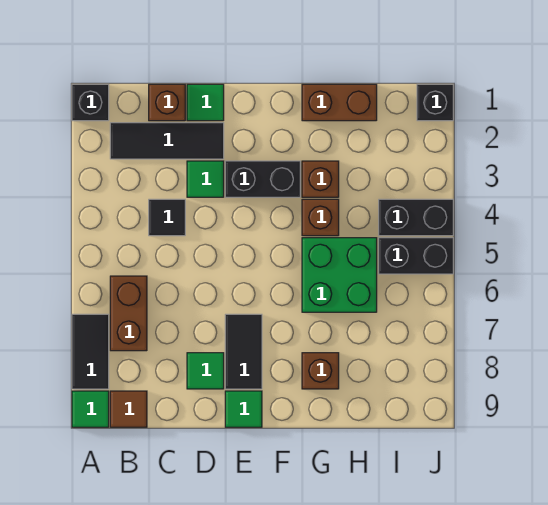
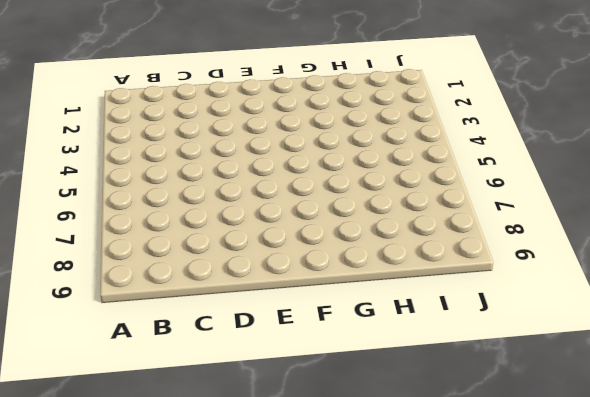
none -> black brick A1 level 1
none -> black tile A7:A8 level 1
none -> green tile A9 level 1

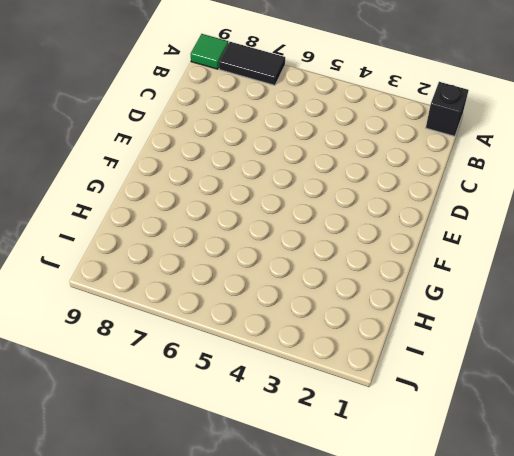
none -> black tile B2:D2 level 1
none -> brown brick B6:B7 level 1
none -> brown tile B9 level 1

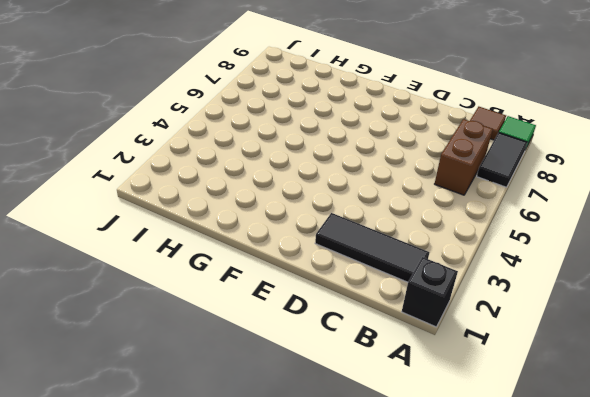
none -> brown brick C1 level 1
none -> black tile C4 level 1
none -> green tile D1 level 1

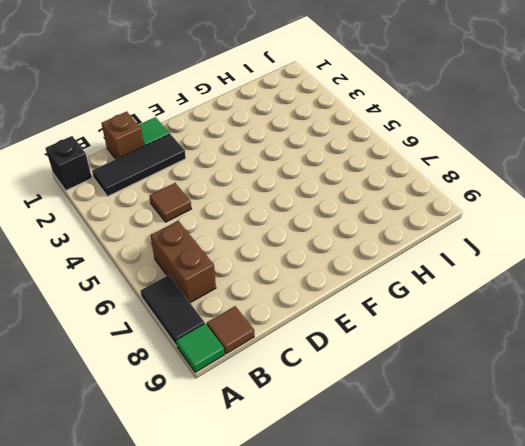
brown tile C4 level 1 -> black tile C4 level 1
none -> green tile D3 level 1
none -> green tile D8 level 1
none -> black brick E3:F3 level 1

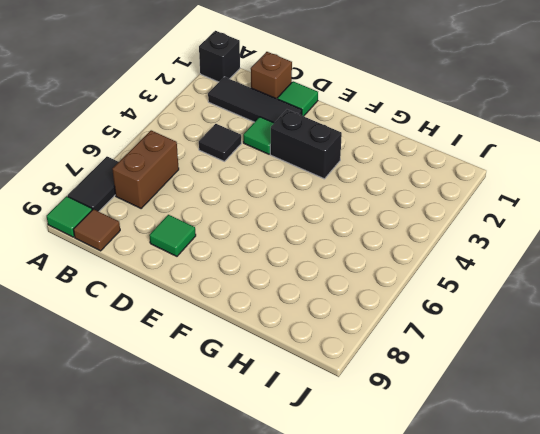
none -> black tile E7:E8 level 1
none -> green tile E9 level 1
none -> brown brick G1:H1 level 1

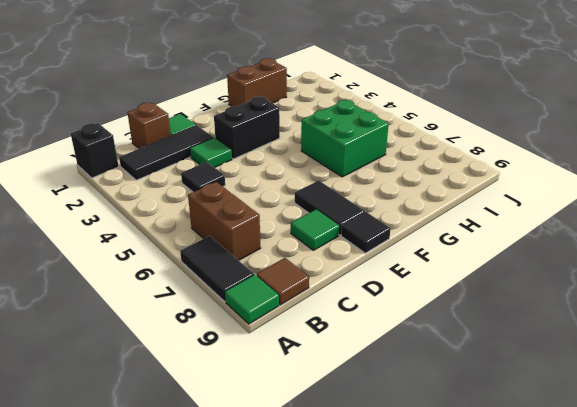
black tile E9 level 1 -> green tile E9 level 1
none -> brown brick G3 level 1
none -> brown brick G4 level 1
none -> brown brick G8 level 1

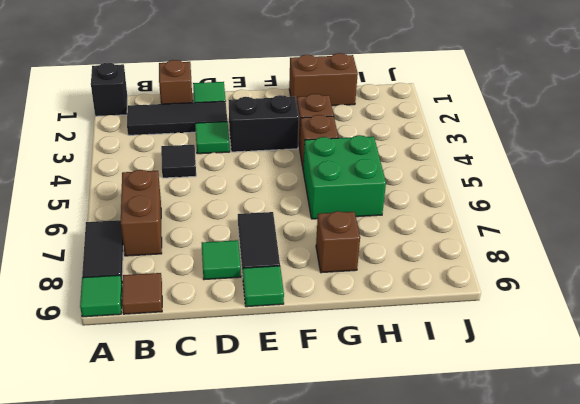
none -> black brick I4:J4 level 1
none -> black brick I5:J5 level 1
none -> black brick J1 level 1

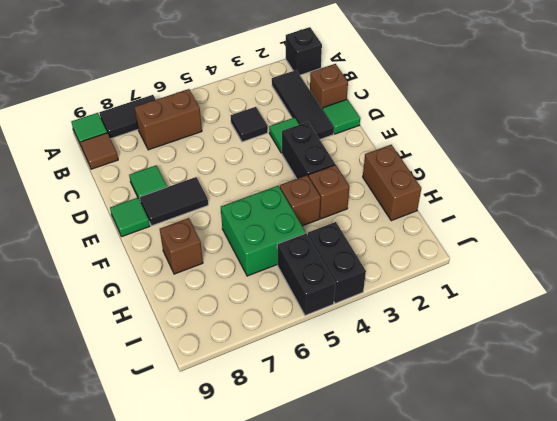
none -> black brick J1 level 1

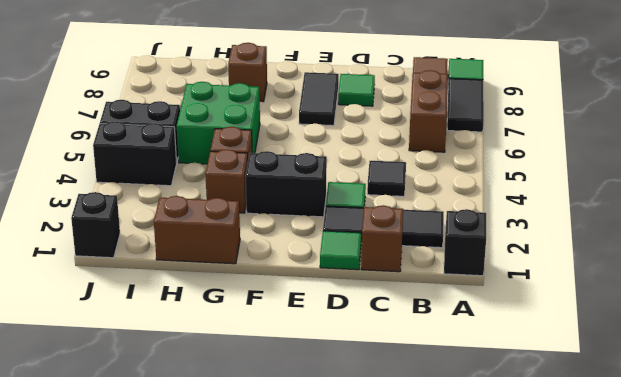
none -> green tile E9 level 1

